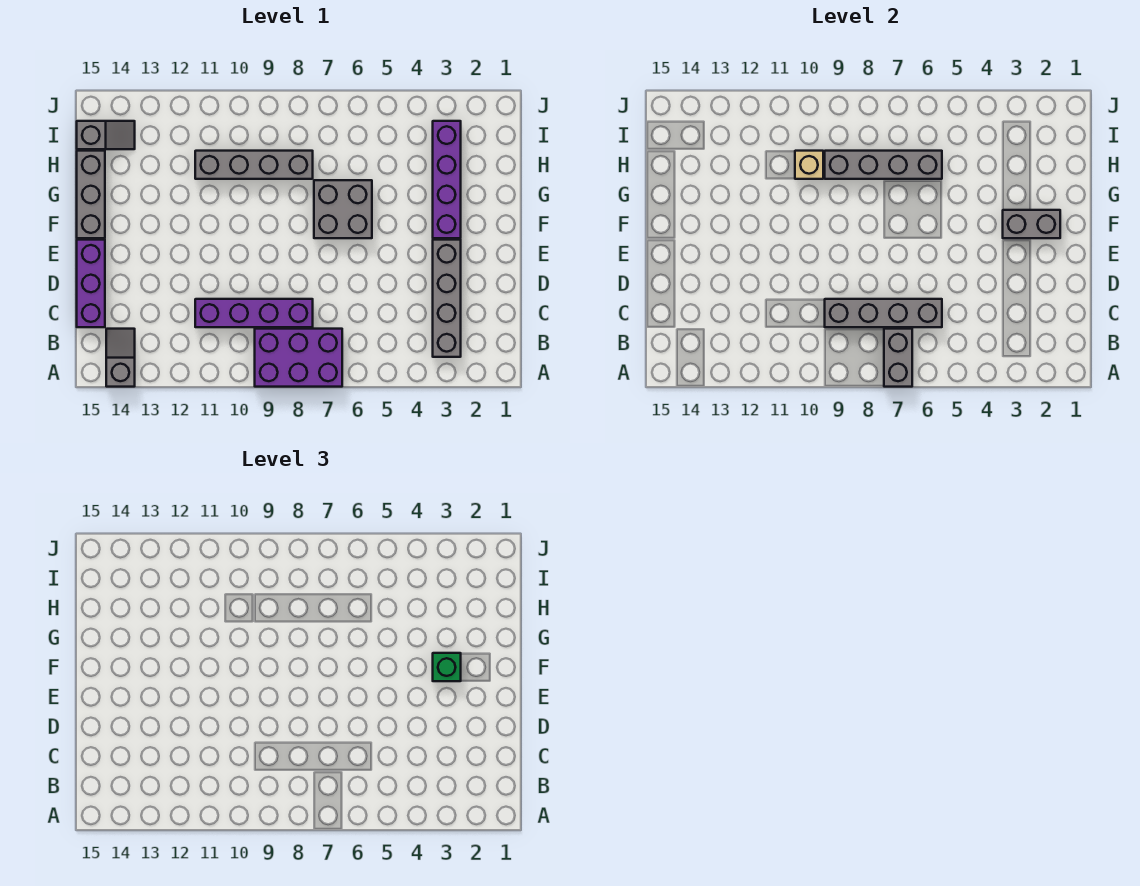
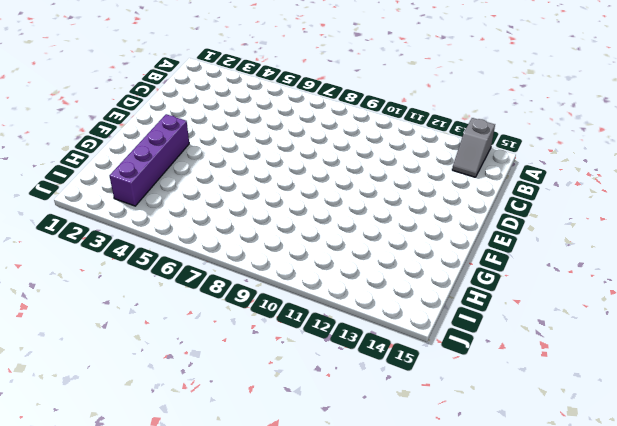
none -> purple brick A7:B9 level 1
none -> grey brick B3:E3 level 1
none -> purple brick C8:C11 level 1

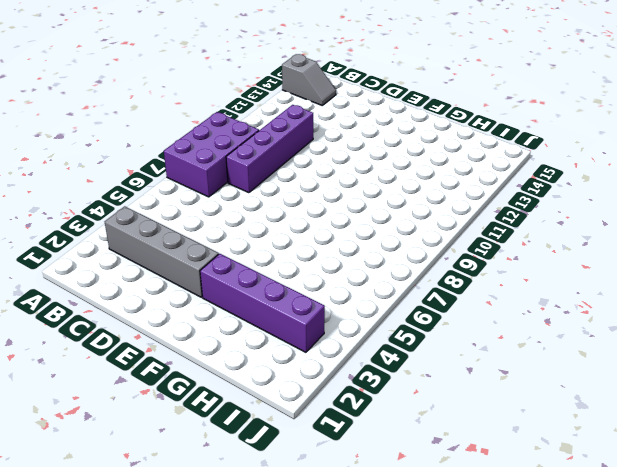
none -> purple brick C15:E15 level 1
none -> grey brick F6:G7 level 1
none -> grey brick F15:H15 level 1

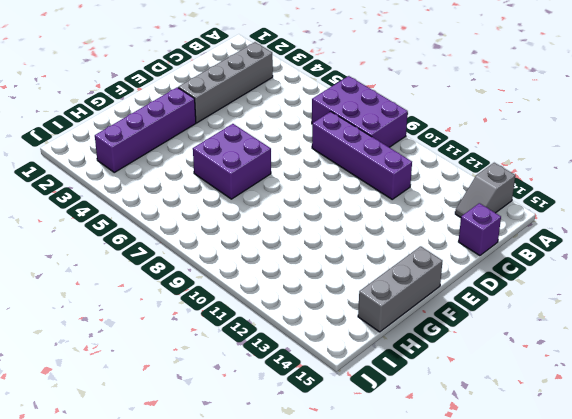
purple brick C15 level 1 -> purple brick C15:E15 level 1
purple brick F6:G7 level 1 -> grey brick F6:G7 level 1
none -> grey brick H8:H11 level 1
none -> grey slope I14:I15 level 1 top 15
none -> grey brick A7:B7 level 2

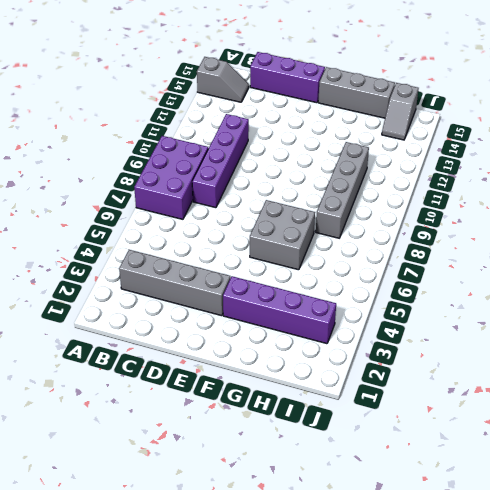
none -> grey brick A7:B7 level 2
none -> grey brick C6:C9 level 2
none -> grey brick F2:F3 level 2

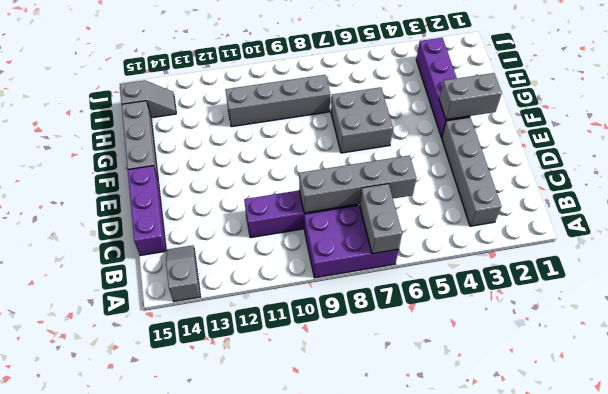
none -> grey brick H6:H9 level 2
none -> tan brick H10 level 2
none -> green brick F3 level 3

